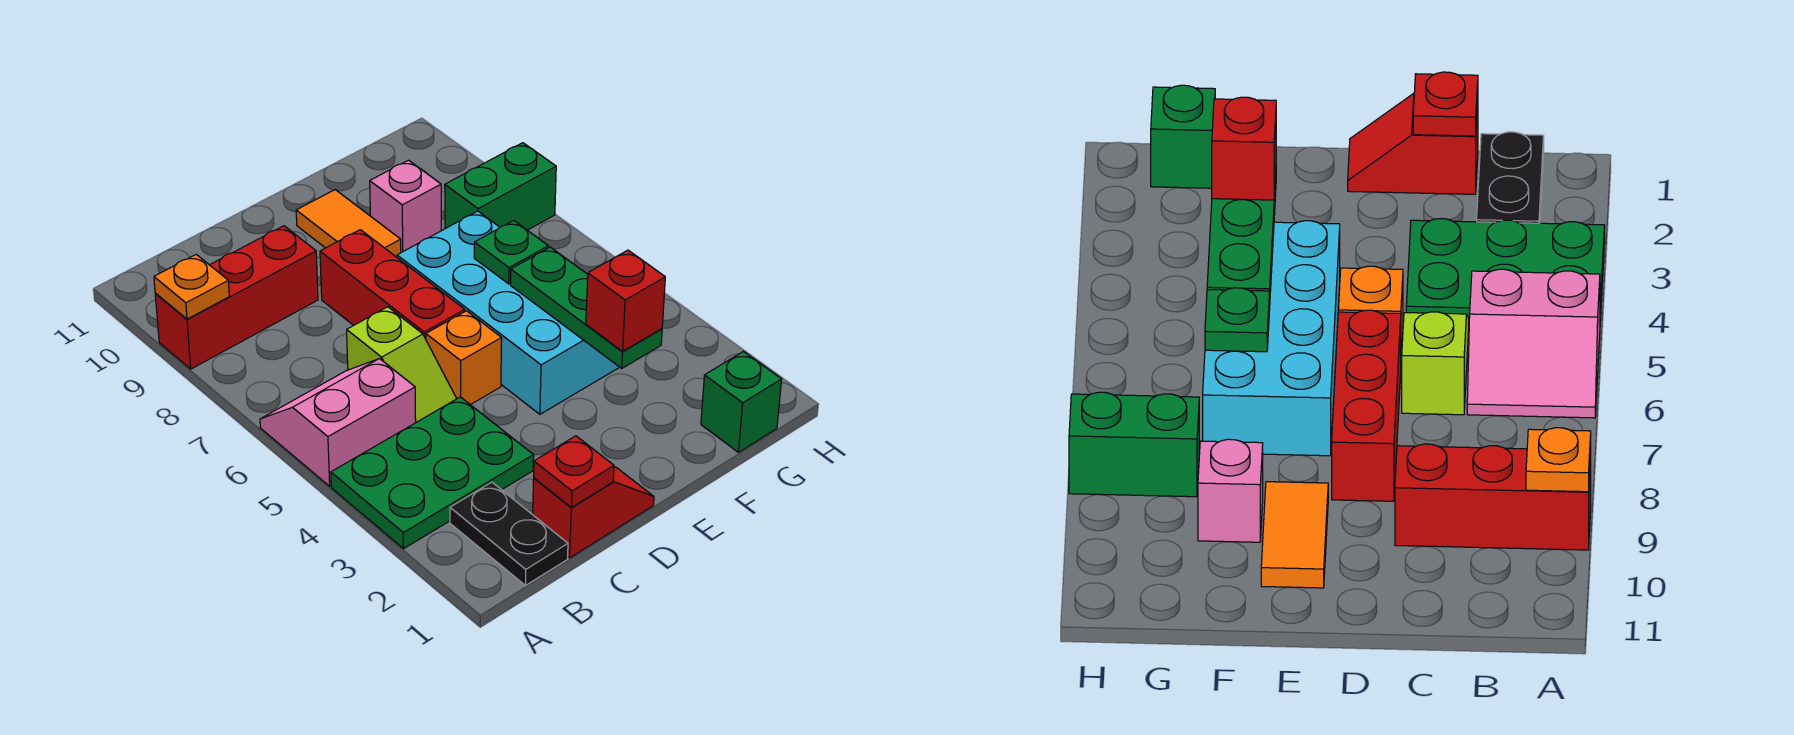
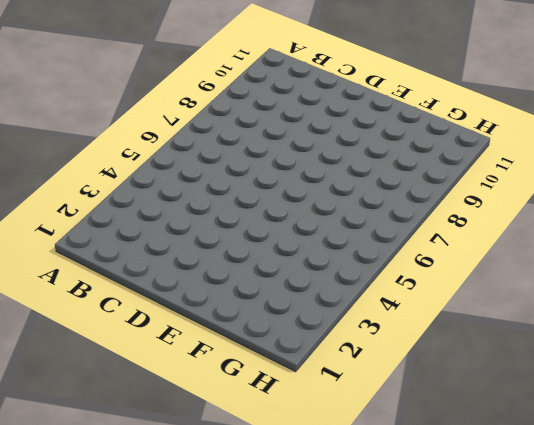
none -> green plate A3:C4 level 1
none -> pink slope A5:B6 level 1 top 5
none -> red brick A9:C9 level 1

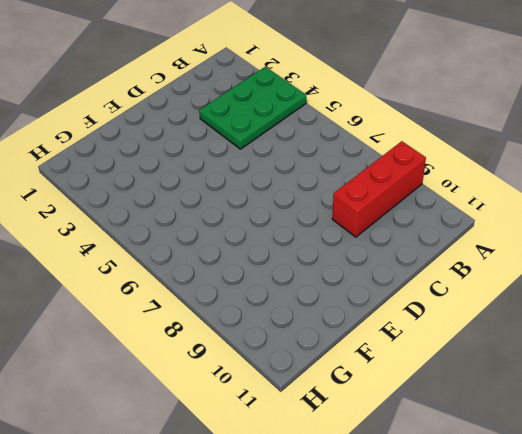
none -> pink slope A5:B6 level 1 top 5
none -> black plate B1:B2 level 1
none -> red slope C1:D1 level 1 top C

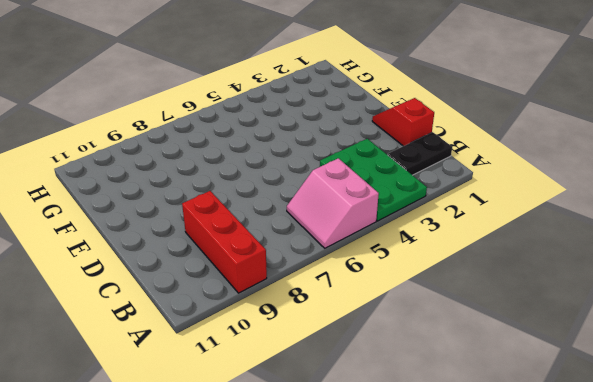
none -> lime slope C5:C6 level 1 top 6
none -> orange brick D5 level 1
none -> red brick D6:D8 level 1

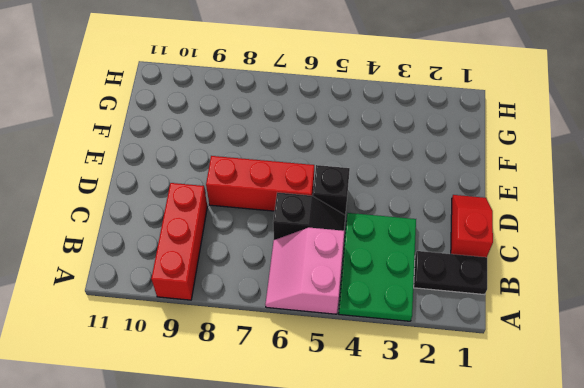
black slope C5:C6 level 1 top 6 -> lime slope C5:C6 level 1 top 6
black brick D5 level 1 -> orange brick D5 level 1
none -> cyan brick E4:F7 level 1
none -> orange tile E9:E10 level 1
none -> pink brick F9 level 1

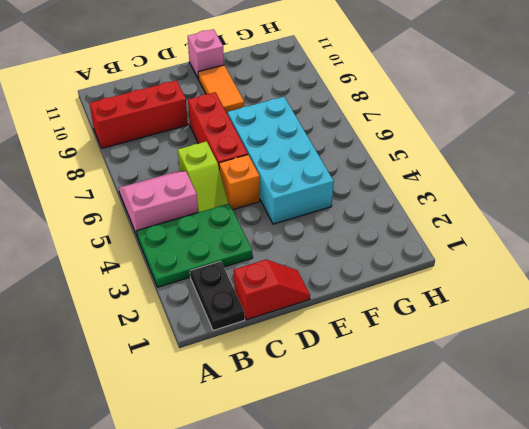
pink brick E11 level 1 -> pink brick F9 level 1
none -> green brick G1 level 1
none -> green brick G8:H8 level 1
none -> orange plate A9 level 2

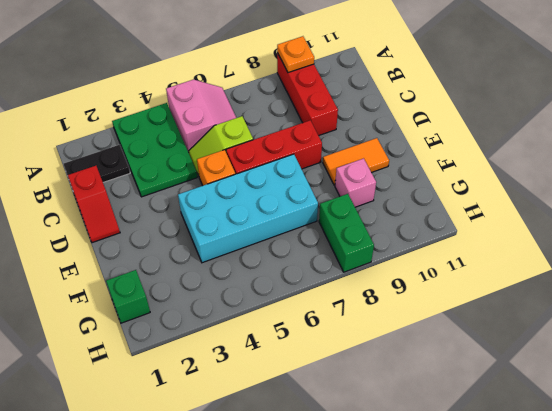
none -> red plate C1 level 2
none -> green plate F3:F5 level 2
none -> green plate F6 level 2

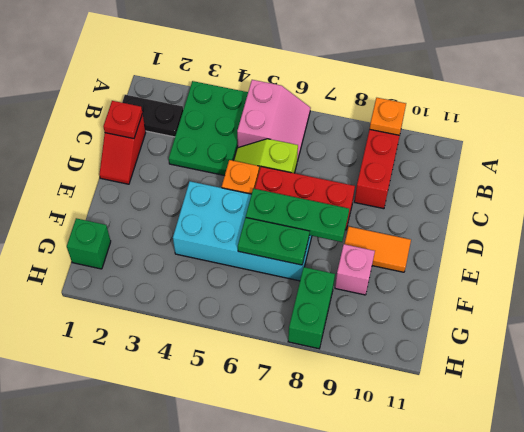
green plate E6:E8 level 2 -> green plate F3:F5 level 2
green plate F6:F7 level 2 -> green plate F6 level 2
none -> red brick F3 level 3

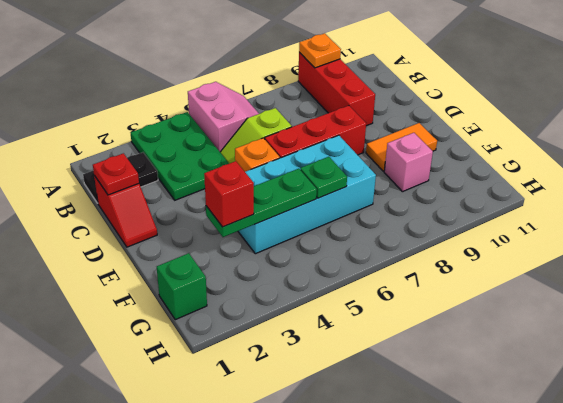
none -> green brick G8:H8 level 1

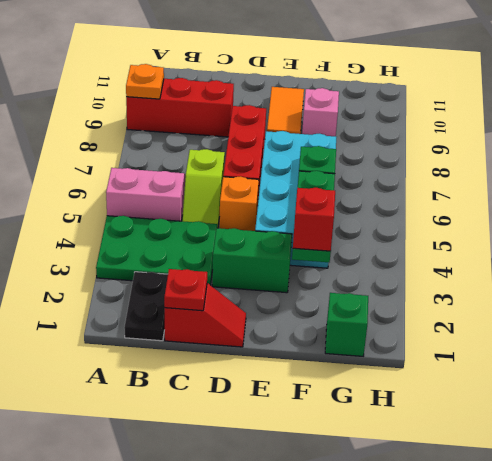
green brick D3:E3 level 1 -> green brick G8:H8 level 1

